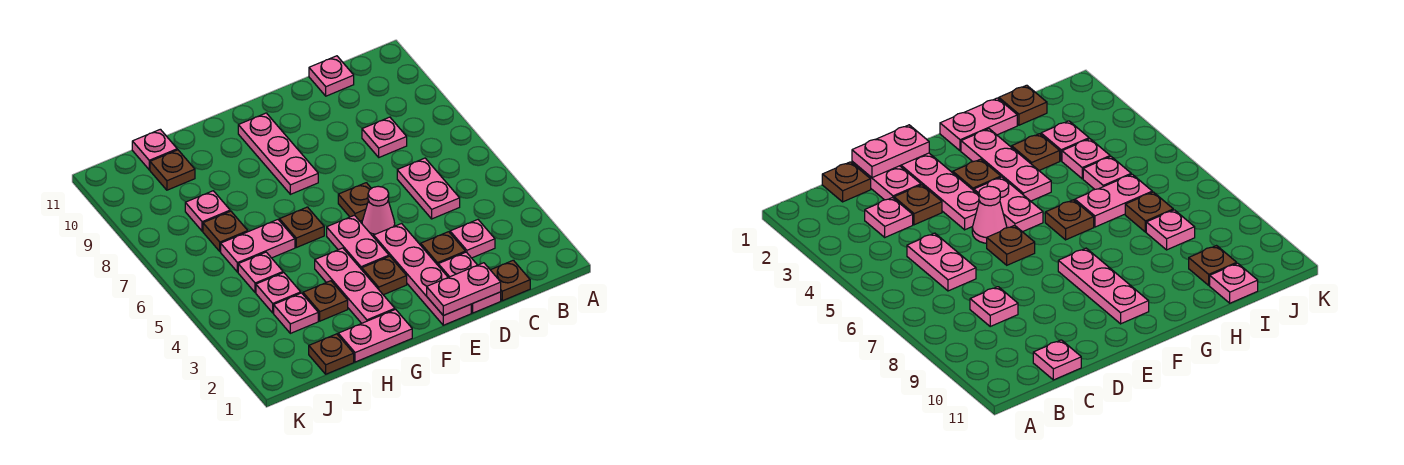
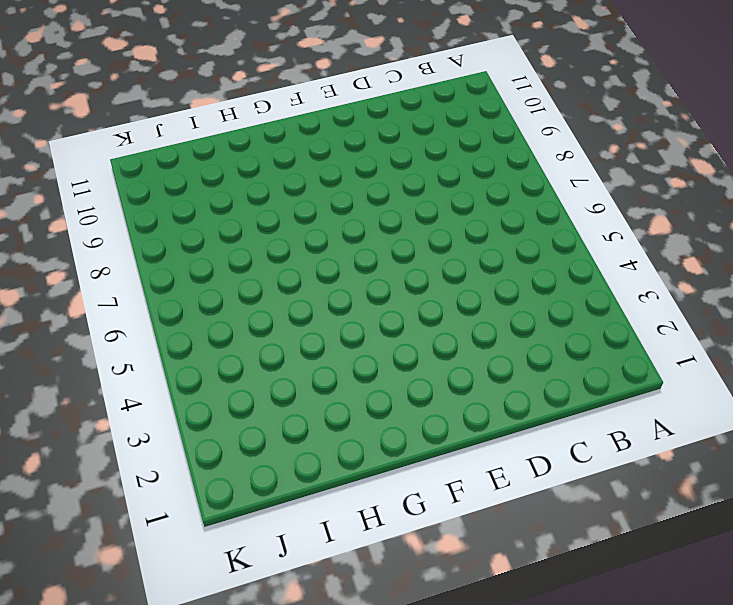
none -> brown plate C1 level 1
none -> pink plate C3 level 1
none -> pink plate C5:C6 level 1

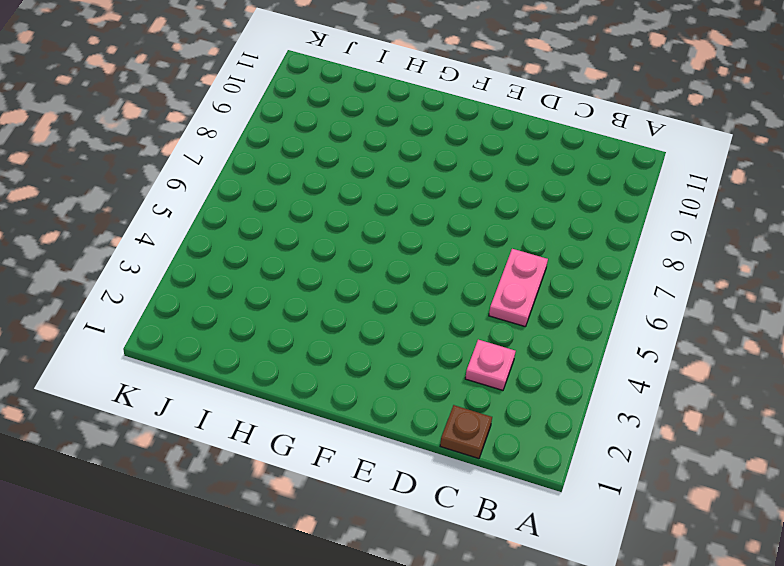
none -> pink plate C8 level 1
none -> pink plate C11 level 1
none -> pink plate D1:D2 level 1

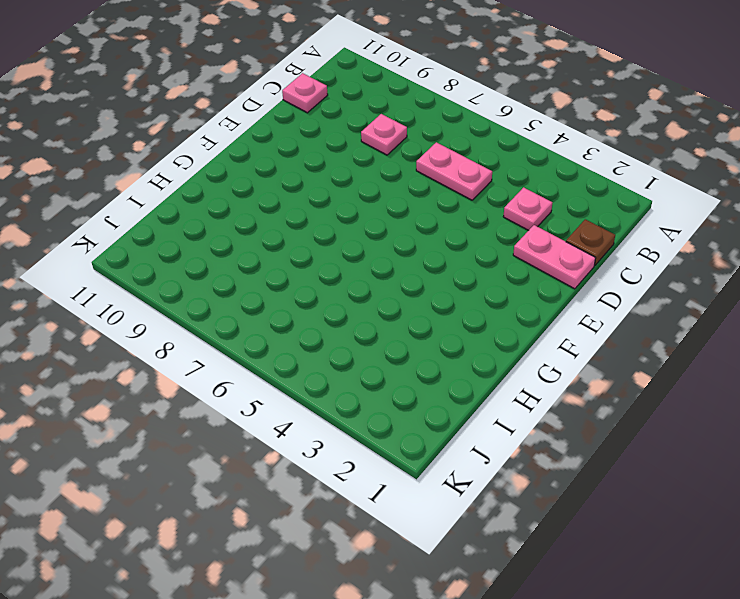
none -> brown plate D3 level 1
none -> pink plate E1:E4 level 1
none -> pink cone E5 level 1

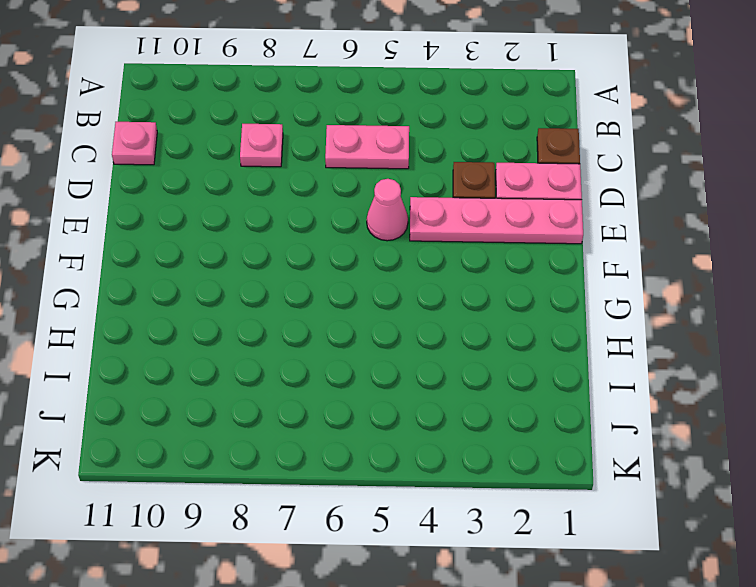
none -> pink plate C3 level 1
none -> brown plate E6 level 1
none -> brown plate F3 level 1

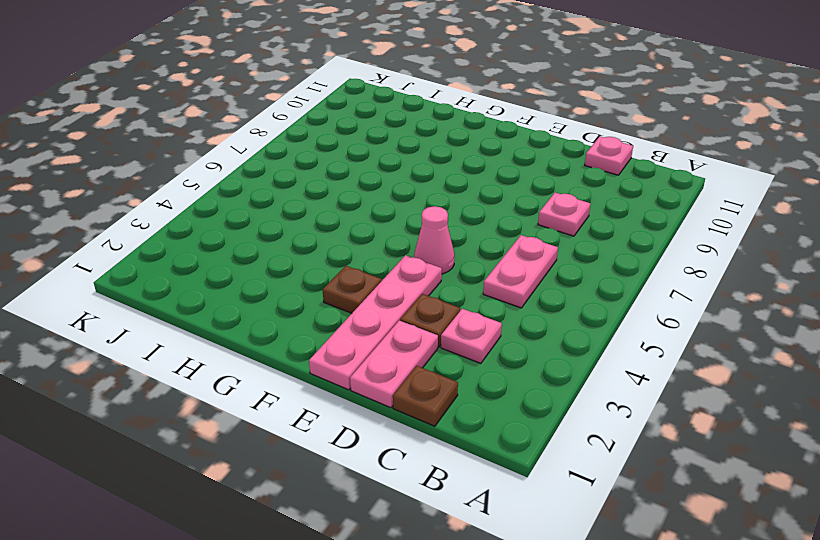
none -> brown plate E6 level 1
none -> pink plate F4:F5 level 1
none -> pink plate F8:F10 level 1

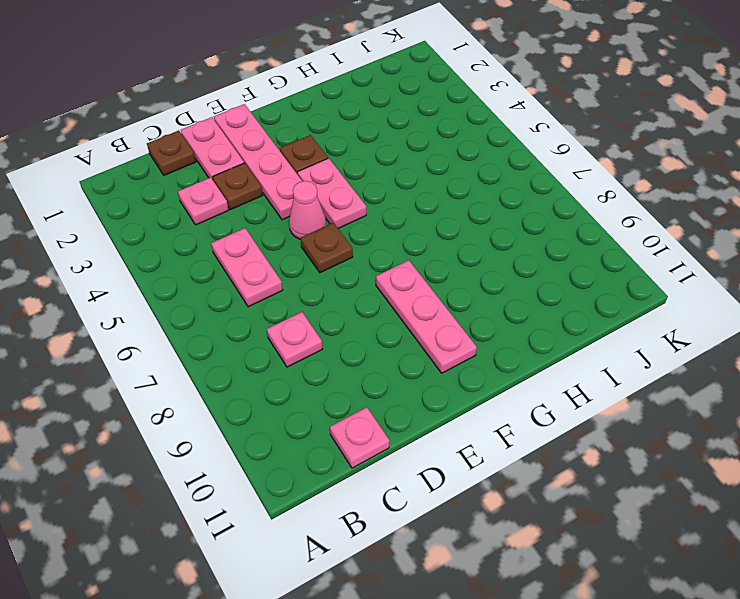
none -> pink plate G1:H1 level 1
none -> pink plate G2:G4 level 1
none -> brown plate G6 level 1

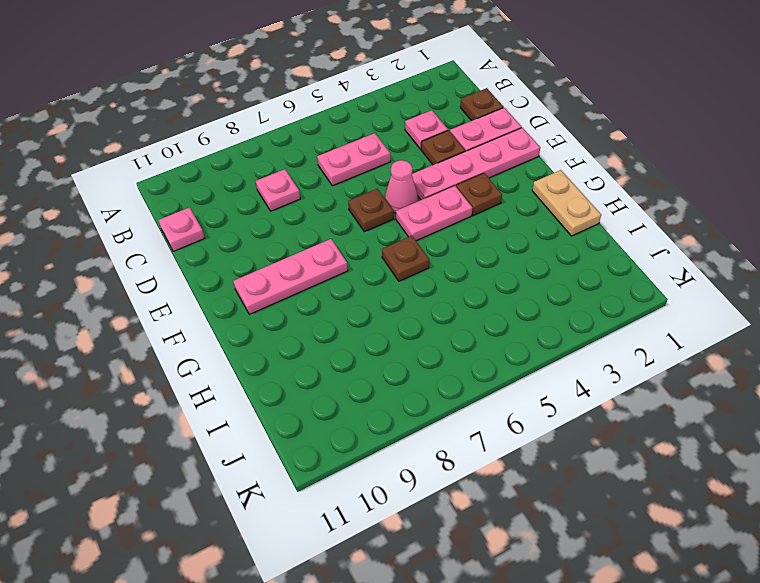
tan plate G1:H1 level 1 -> pink plate G1:H1 level 1
none -> pink plate G2:G4 level 1
none -> brown plate H3 level 1
none -> pink plate H6:I6 level 1

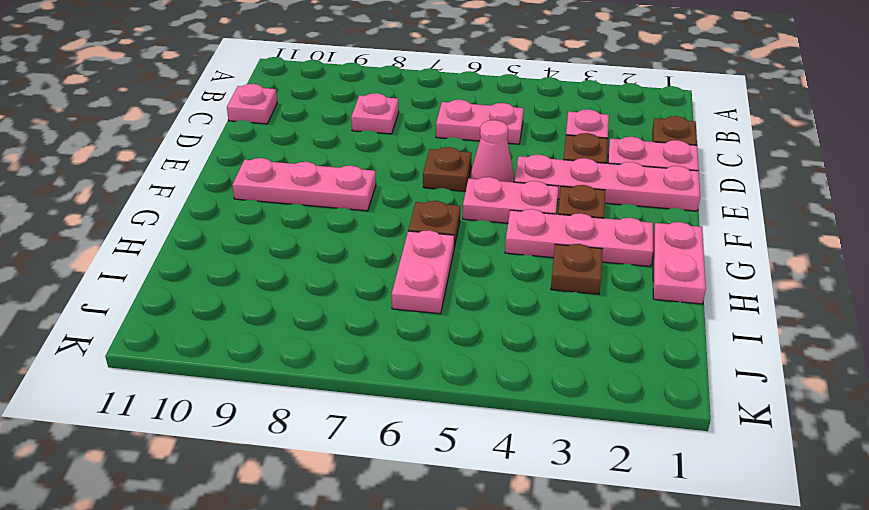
none -> brown plate I1 level 1
none -> pink plate I3 level 1
none -> pink plate I4 level 1

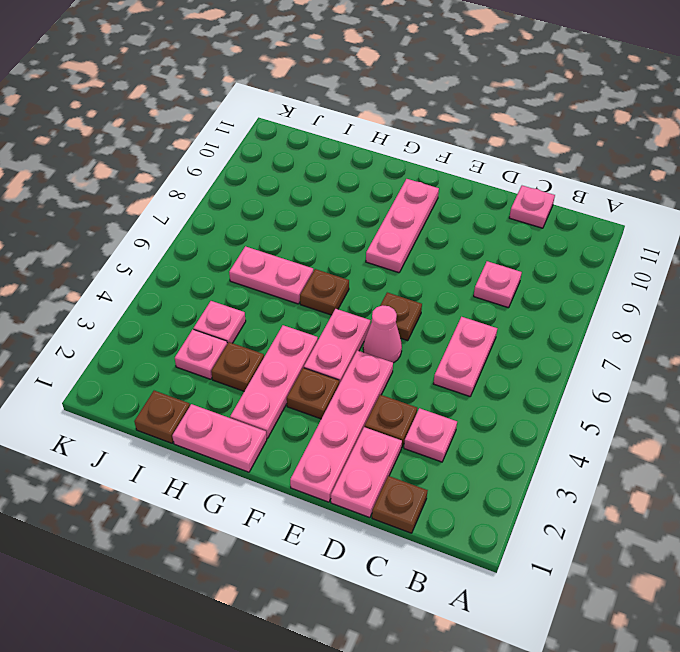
none -> pink plate I5 level 1
none -> brown plate I7 level 1
none -> pink plate I8 level 1

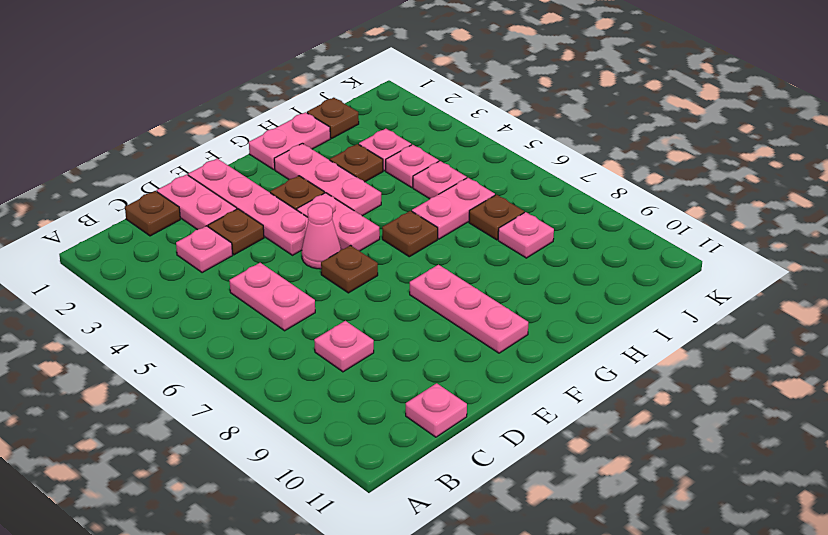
none -> brown plate I10 level 1
none -> pink plate I11 level 1
none -> pink plate D1:E1 level 2

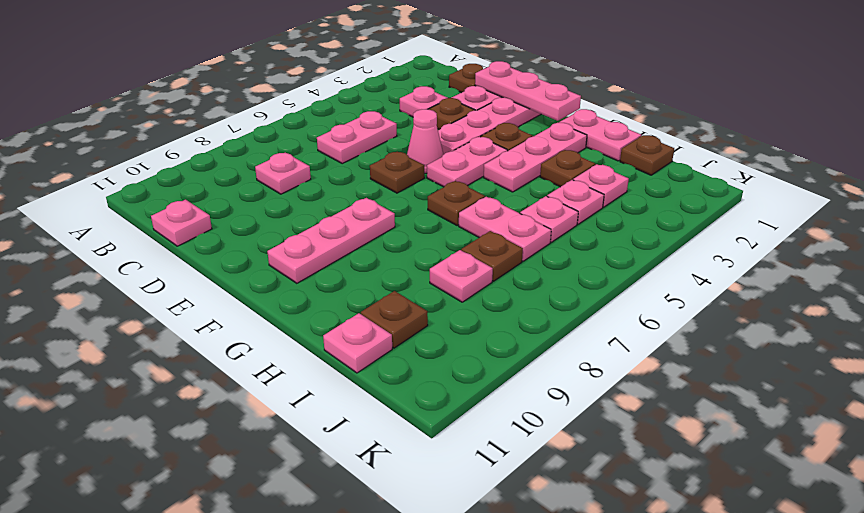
pink plate D1:F1 level 2 -> pink plate D1:E1 level 2

